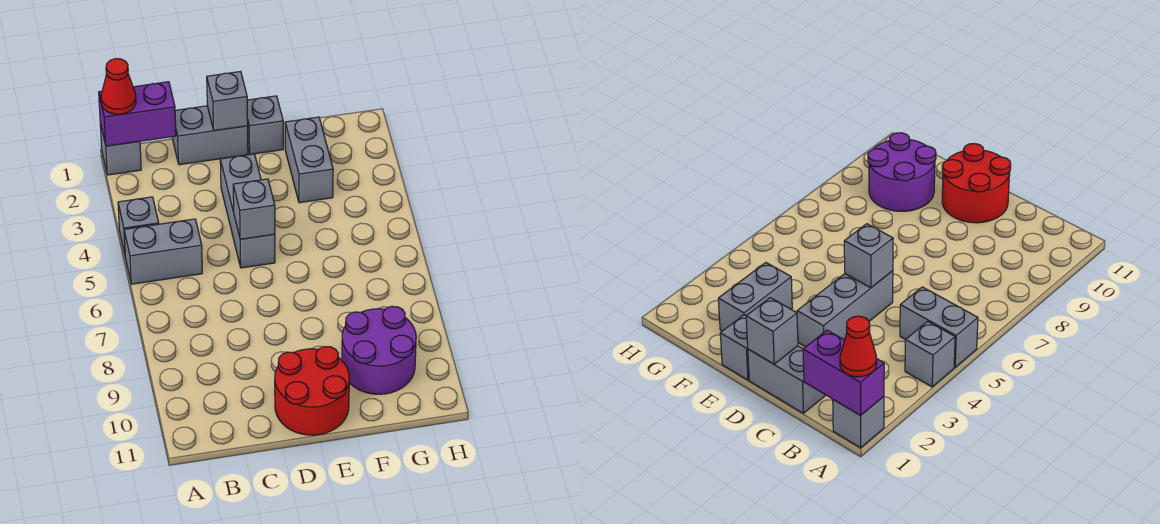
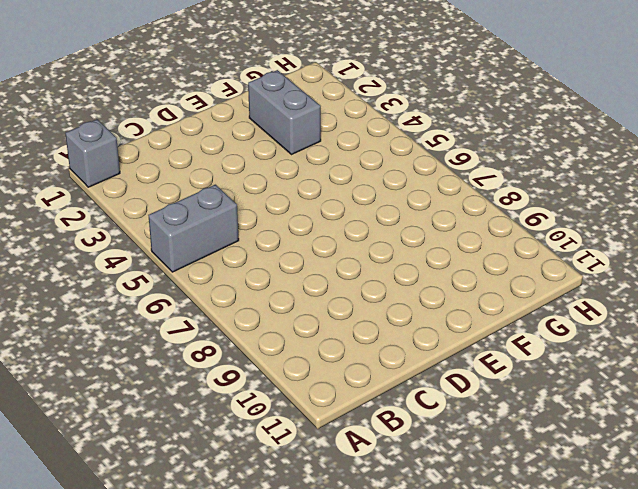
none -> grey brick A4 level 1
none -> grey brick C1:D1 level 1
none -> grey brick D3:D5 level 1

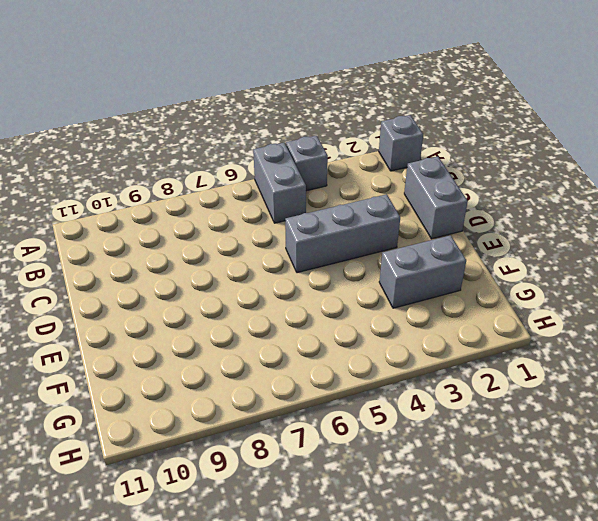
none -> red round brick D10:E11 level 1
none -> grey brick E1 level 1
none -> purple round brick F9:G10 level 1

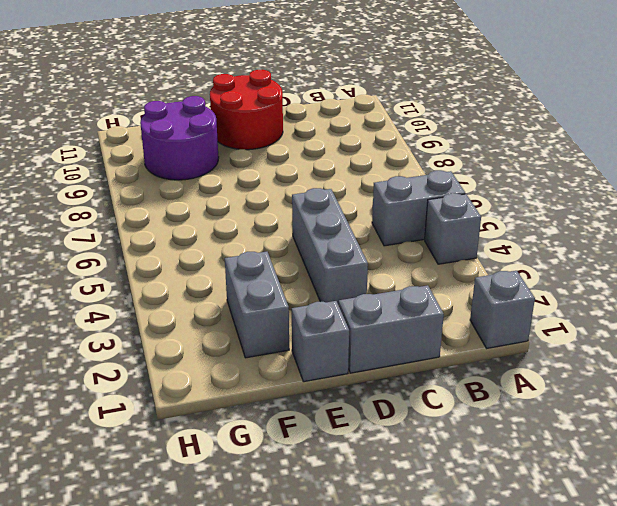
none -> purple brick A1:B1 level 2
none -> grey brick D1 level 2
none -> grey brick D5 level 2

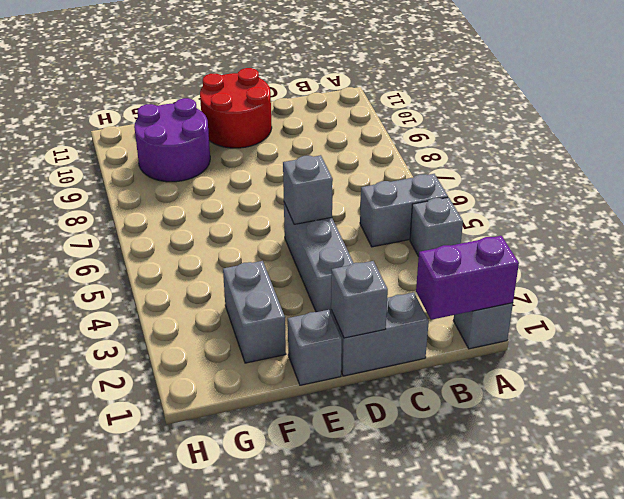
none -> red cone A1 level 3

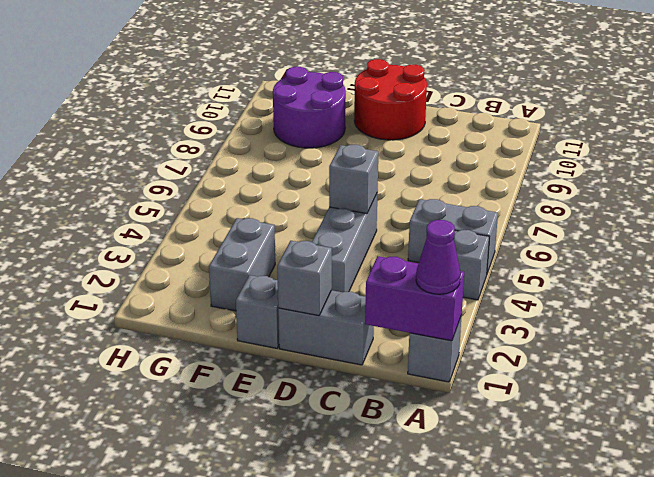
purple cone A1 level 3 -> red cone A1 level 3

